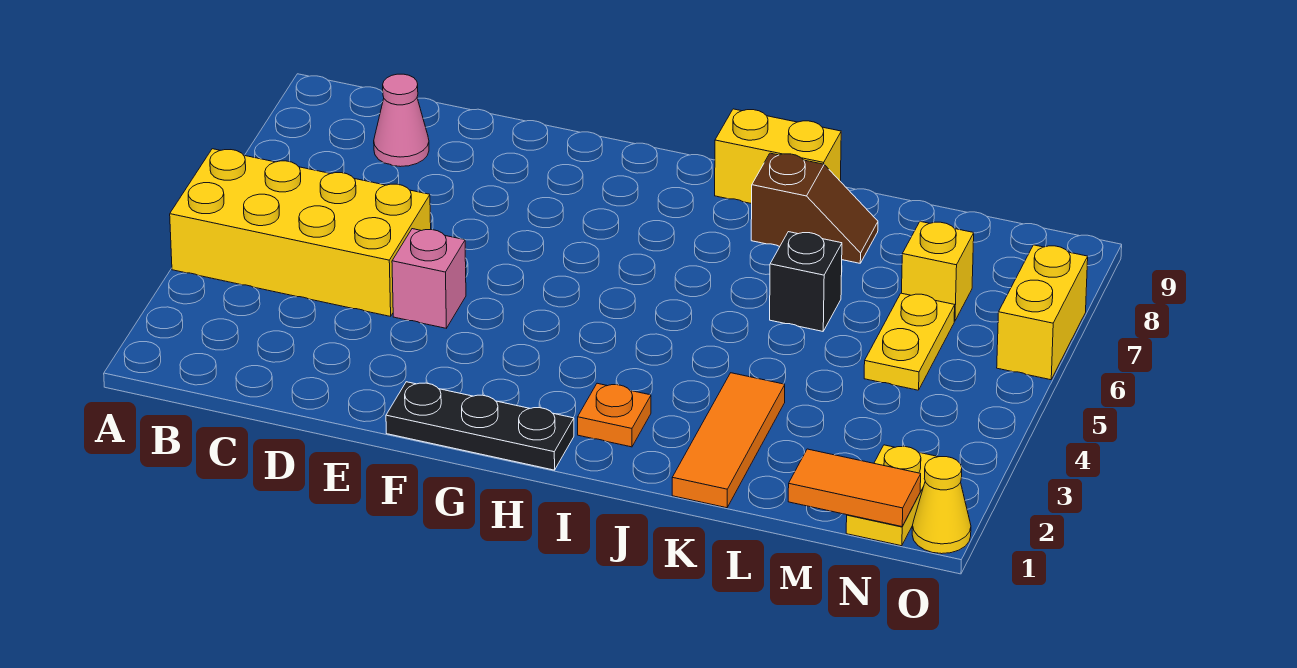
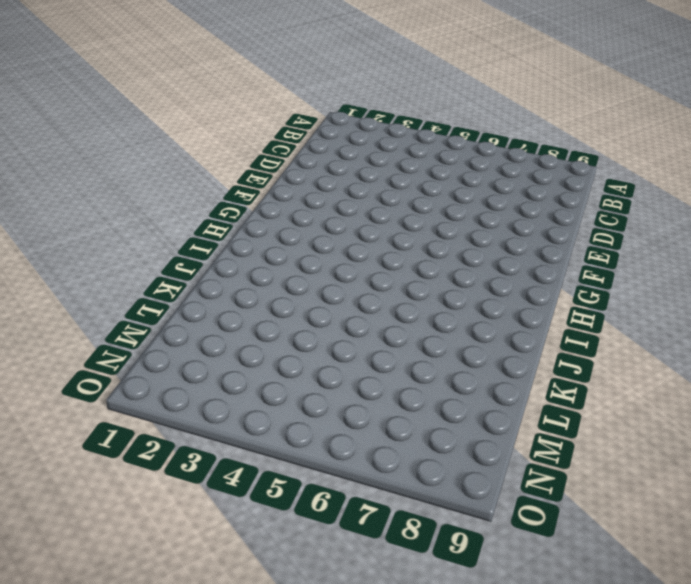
none -> yellow brick A4:D5 level 1
none -> pink cone C8 level 1
none -> pink brick E4 level 1

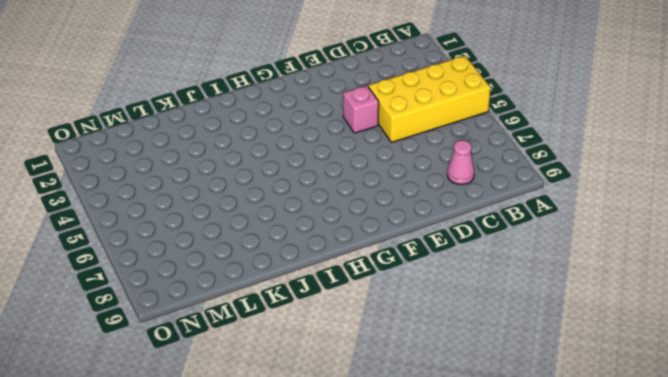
none -> black plate F1:H1 level 1
none -> orange plate I2 level 1
none -> yellow brick I9:J9 level 1

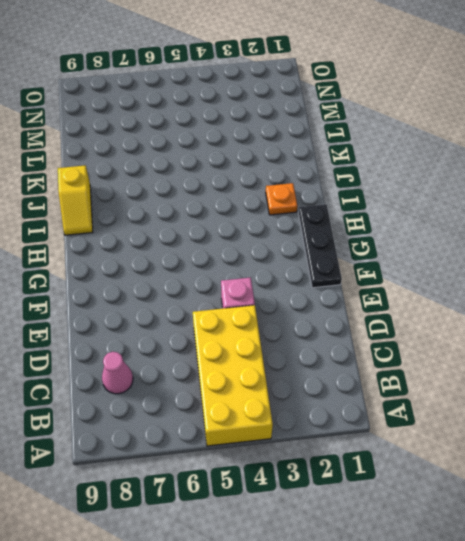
yellow slope I9:J9 level 1 top J -> yellow brick I9:J9 level 1
none -> brown slope J8:K8 level 1 top J
none -> orange tile K1:K3 level 1
none -> black brick K6 level 1

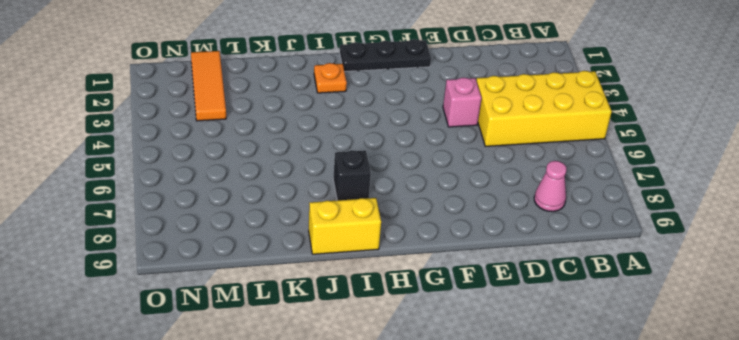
black brick I7 level 1 -> black brick K6 level 1
orange tile M1:M3 level 1 -> orange tile K1:K3 level 1
none -> brown slope J8:K8 level 1 top J
none -> yellow plate M5:M6 level 1
none -> yellow brick M7 level 1

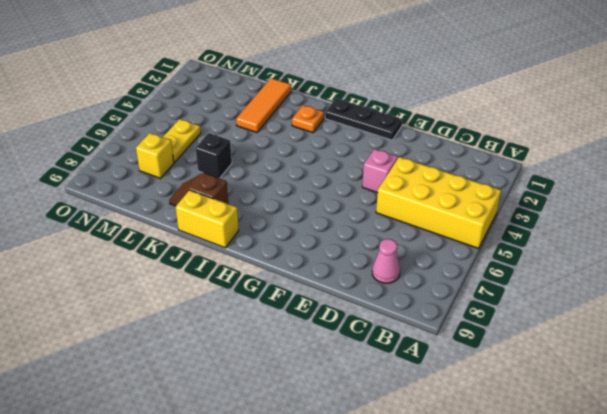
none -> yellow plate N1:N2 level 1
none -> yellow cone O1 level 1
none -> yellow brick O6:O7 level 1

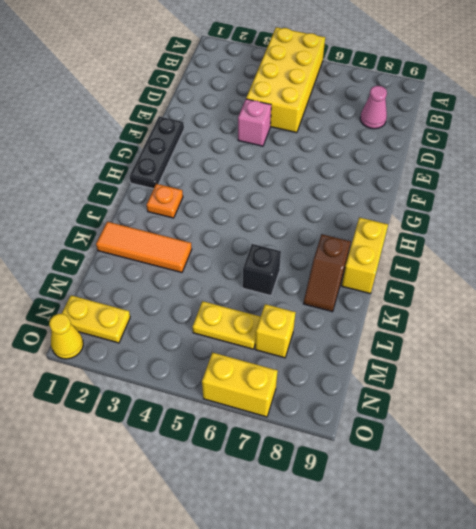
none -> orange tile M1:N1 level 2

